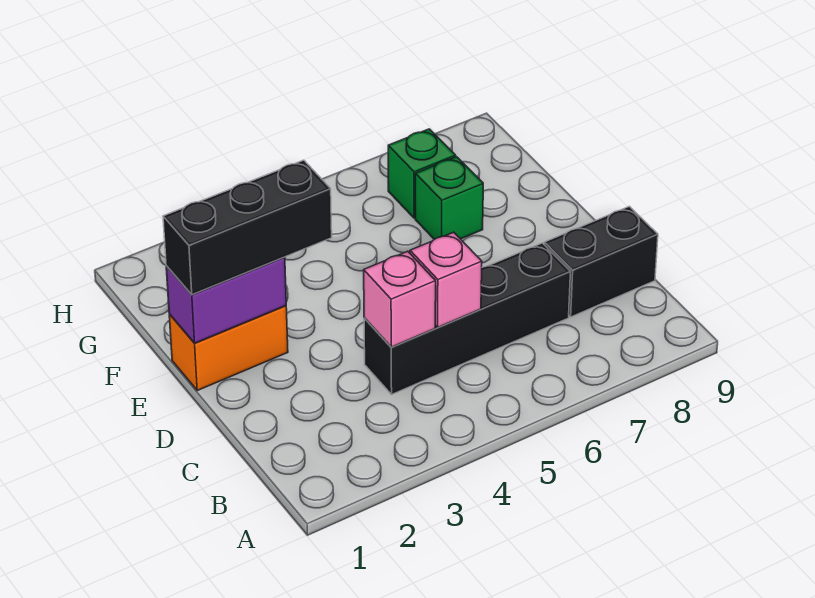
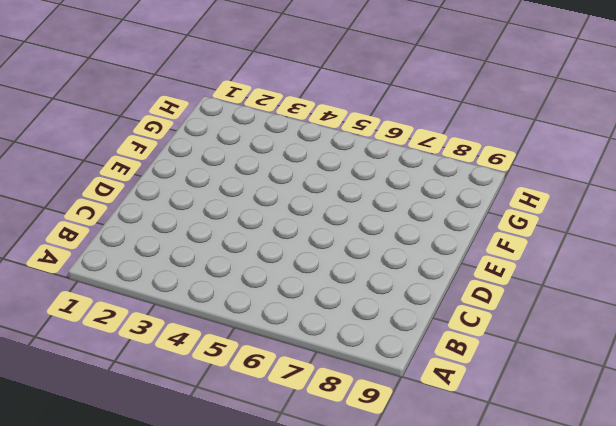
none -> black brick C4:C7 level 1
none -> black brick C8:C9 level 1

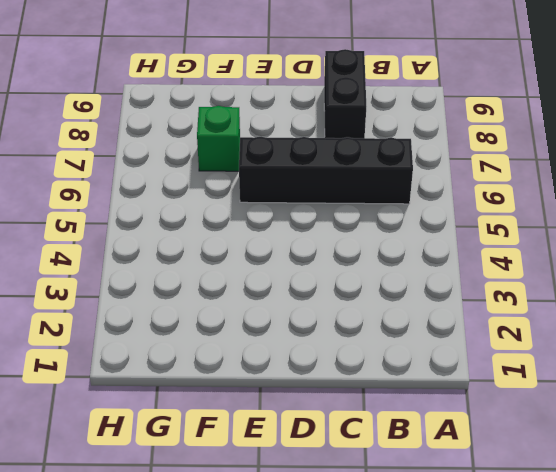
black brick B6:E6 level 1 -> black brick C4:C7 level 1
none -> orange brick E1:E2 level 1
none -> green brick G7 level 1

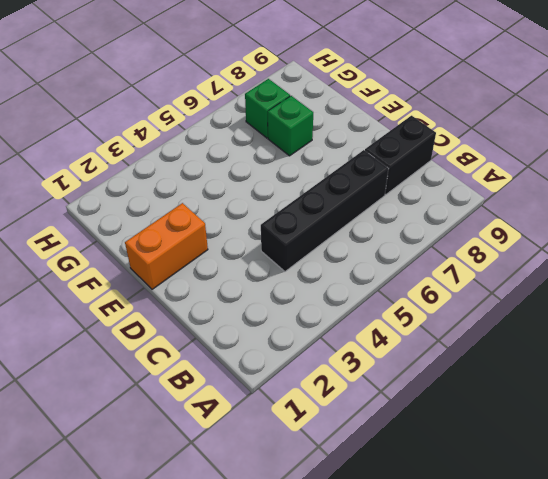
none -> pink brick C4 level 2
none -> pink brick C5 level 2

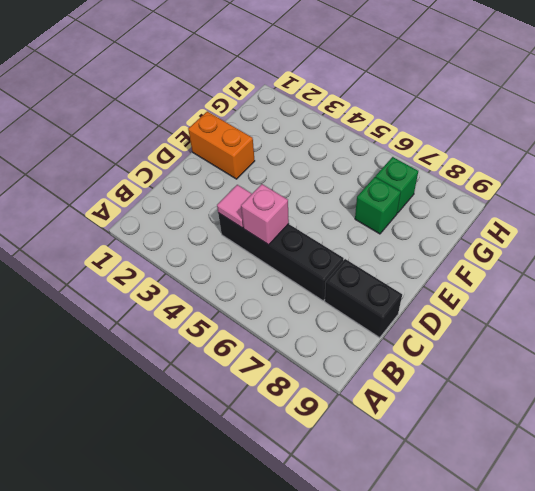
pink tile C4 level 2 -> pink brick C4 level 2
none -> purple brick E1:E2 level 2
none -> black brick E1:E3 level 3

